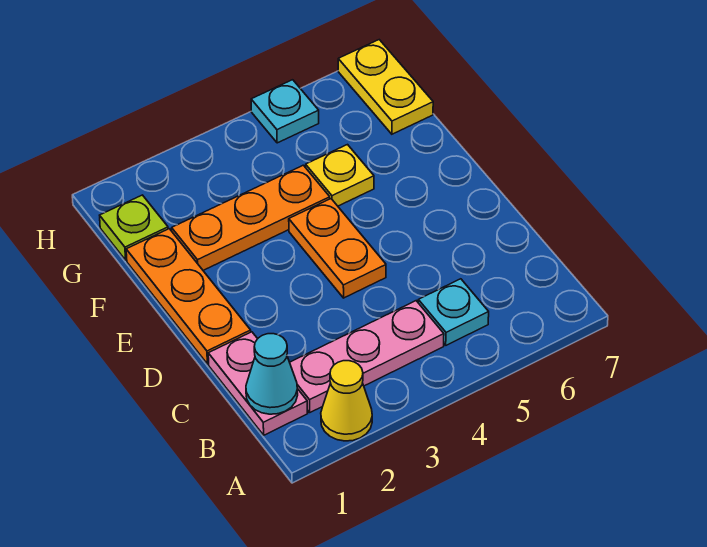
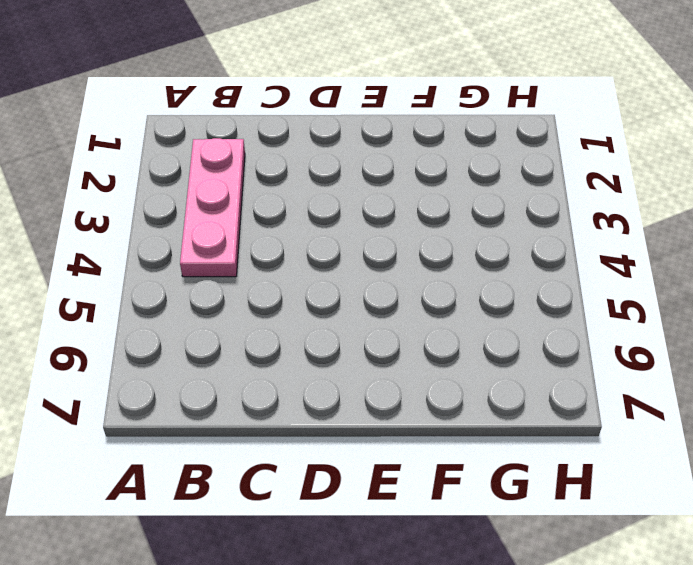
none -> yellow cone A2 level 1
none -> pink plate B1:C1 level 1
none -> cyan plate B5 level 1

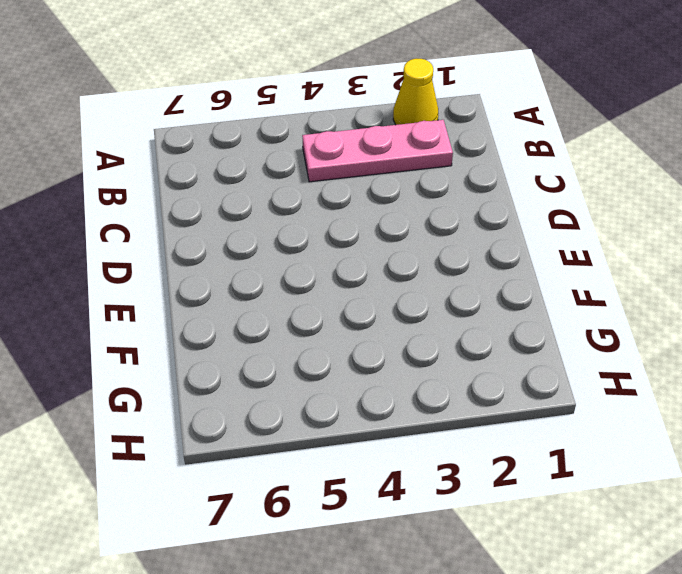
none -> pink plate B1:C1 level 1
none -> cyan plate B5 level 1
none -> orange plate D1:F1 level 1

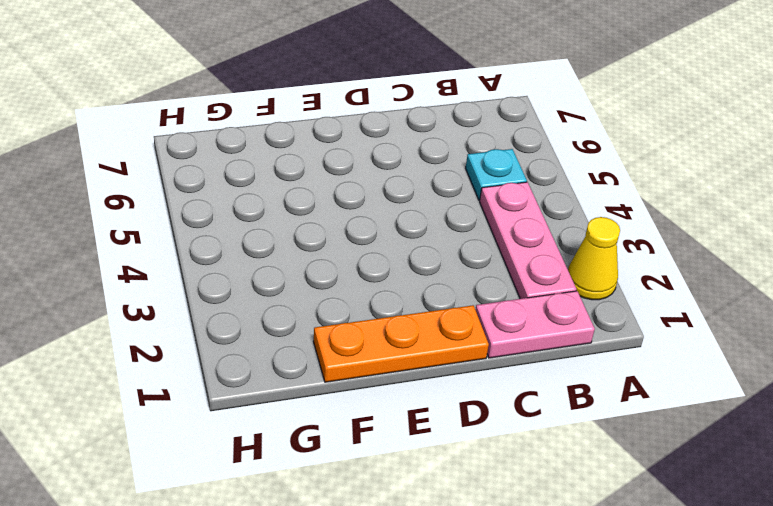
none -> orange plate D4:E4 level 1
none -> orange plate F2:F4 level 1
none -> yellow plate F5 level 1

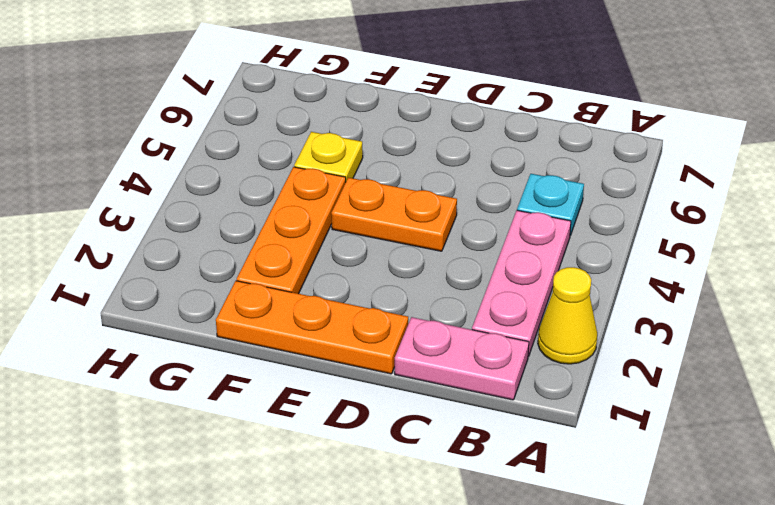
none -> lime plate G1 level 1
none -> yellow plate G7:H7 level 1
none -> cyan plate H5 level 1

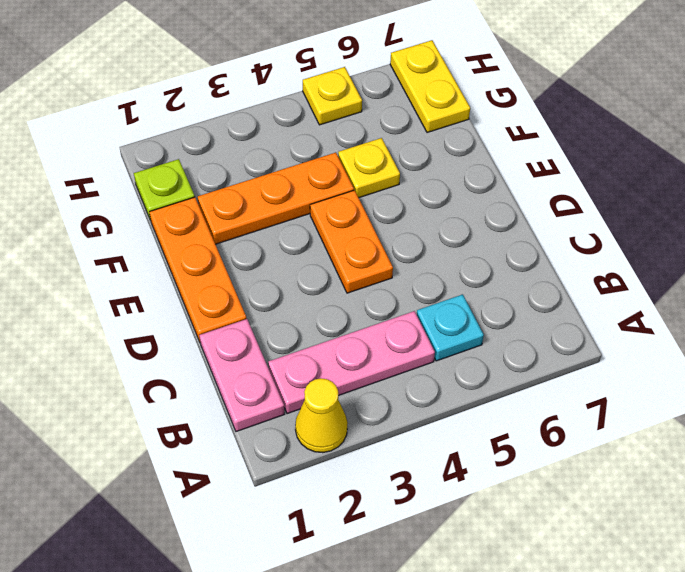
yellow plate H5 level 1 -> cyan plate H5 level 1
none -> cyan cone B1 level 2

